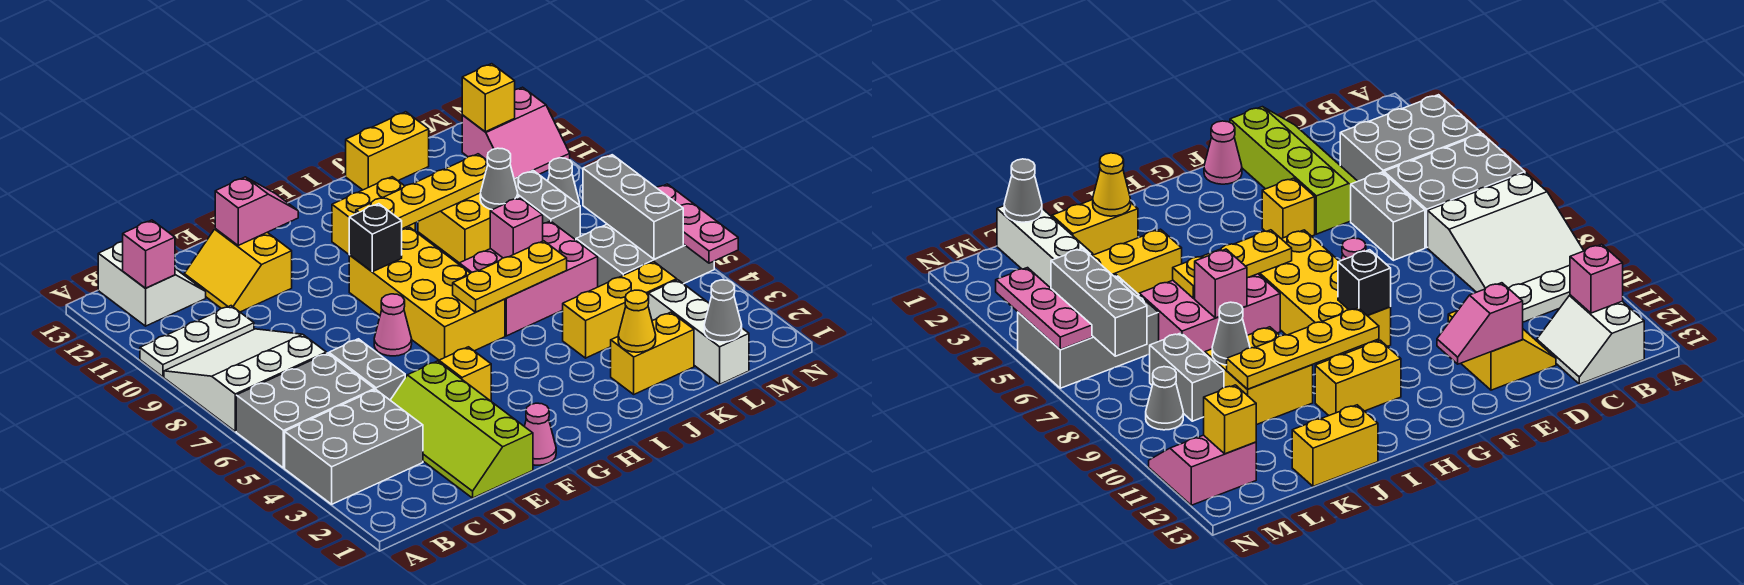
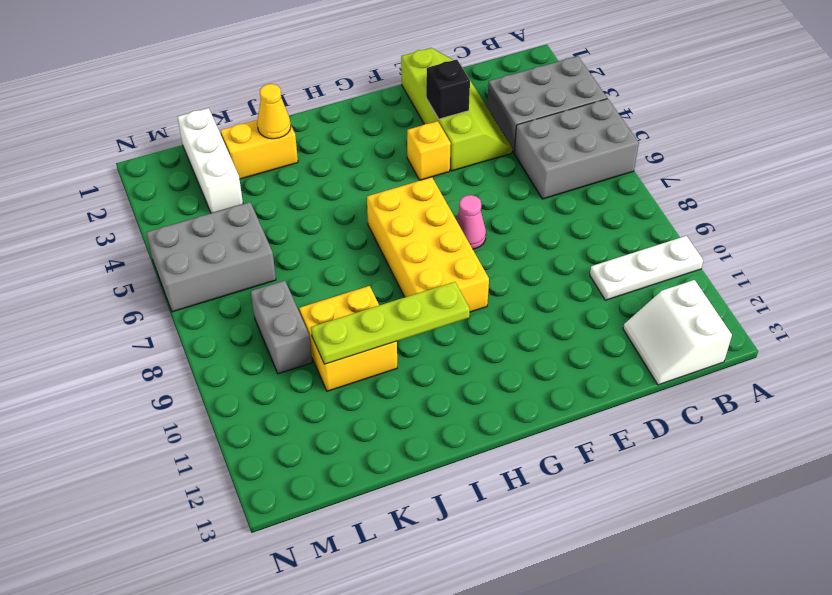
black brick E3 level 2 -> black brick G9 level 2
lime plate H10:K10 level 2 -> yellow plate H10:K10 level 2
none -> white slope A7:C9 level 1 top 7
none -> grey brick D5:D6 level 1
none -> yellow slope D11:E12 level 1 top E
none -> pink cone F1 level 1

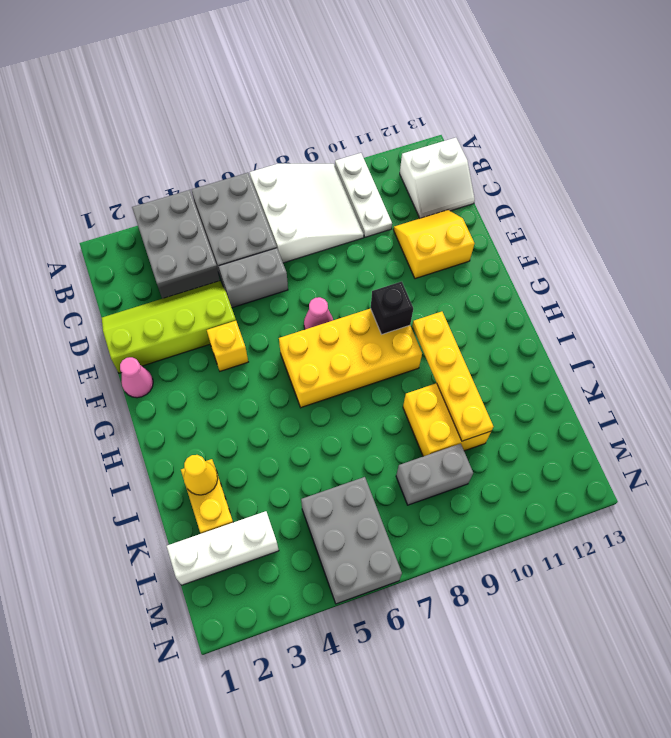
none -> yellow brick H11:I11 level 1
none -> pink brick I6:K7 level 1
none -> yellow brick J4:L4 level 1
none -> yellow brick J13:K13 level 1

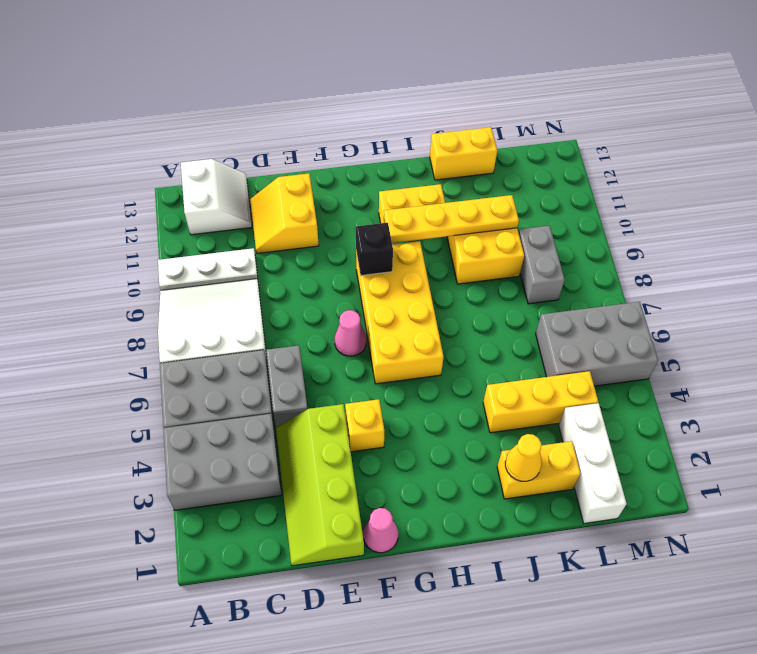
none -> pink brick I6:K7 level 1
none -> grey cone M9 level 1
none -> pink slope M11:N12 level 1 top 12
none -> pink brick B12 level 2

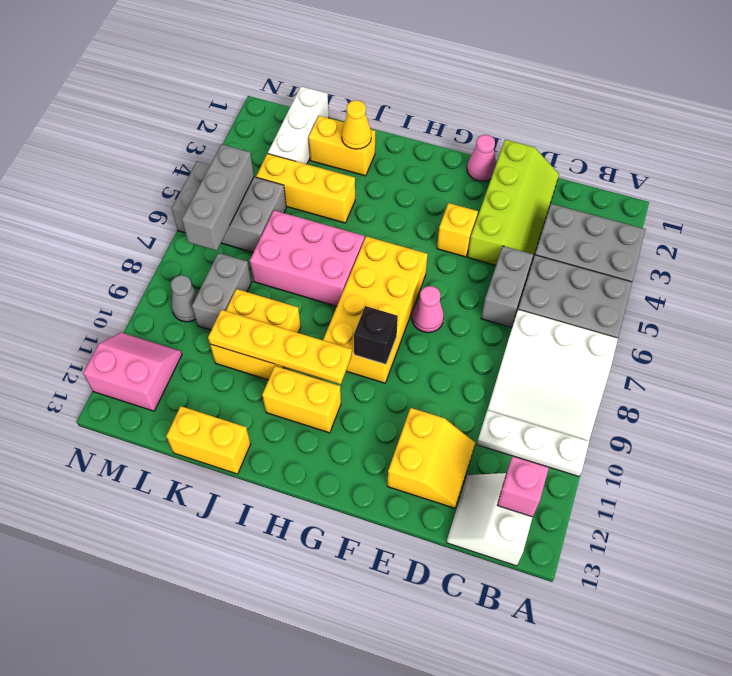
none -> pink slope E12:F12 level 2 top E
none -> yellow plate H6:J6 level 2
none -> pink brick J7 level 2
none -> grey cone K9 level 2

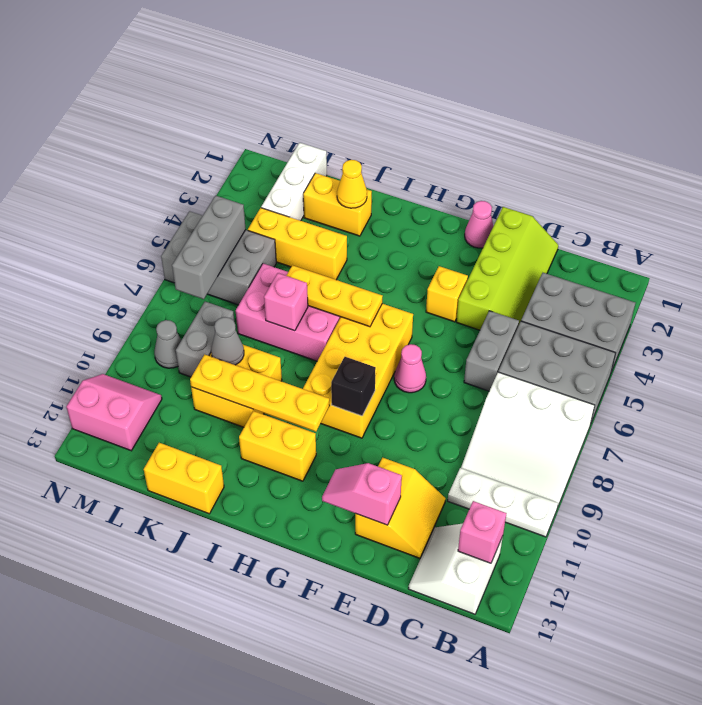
none -> grey cone L1 level 2
none -> yellow brick M12 level 2
none -> pink plate N4:N6 level 2

